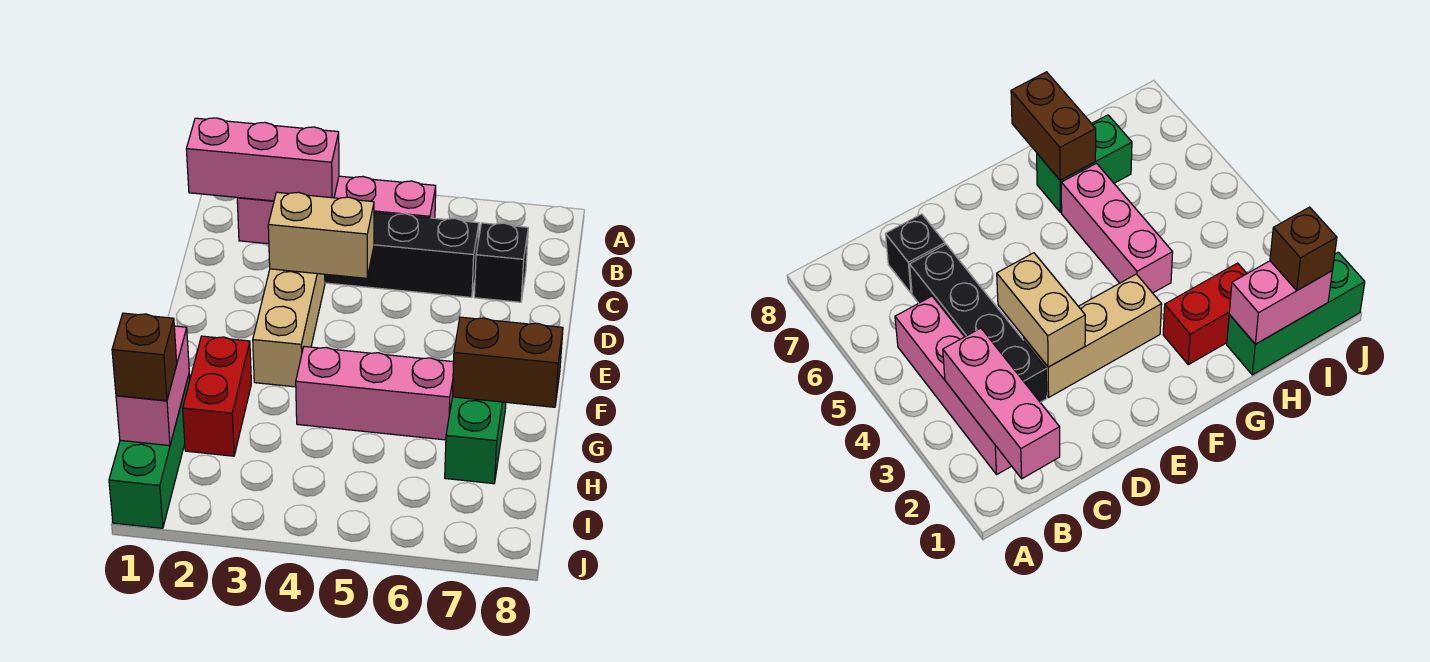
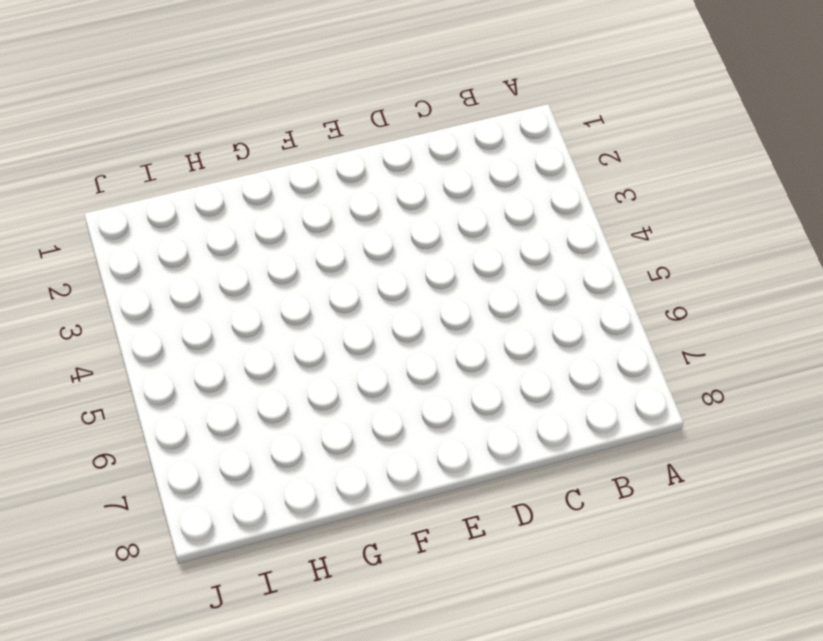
none -> pink brick B2:B5 level 1
none -> black brick C3:C6 level 1
none -> black brick C7 level 1

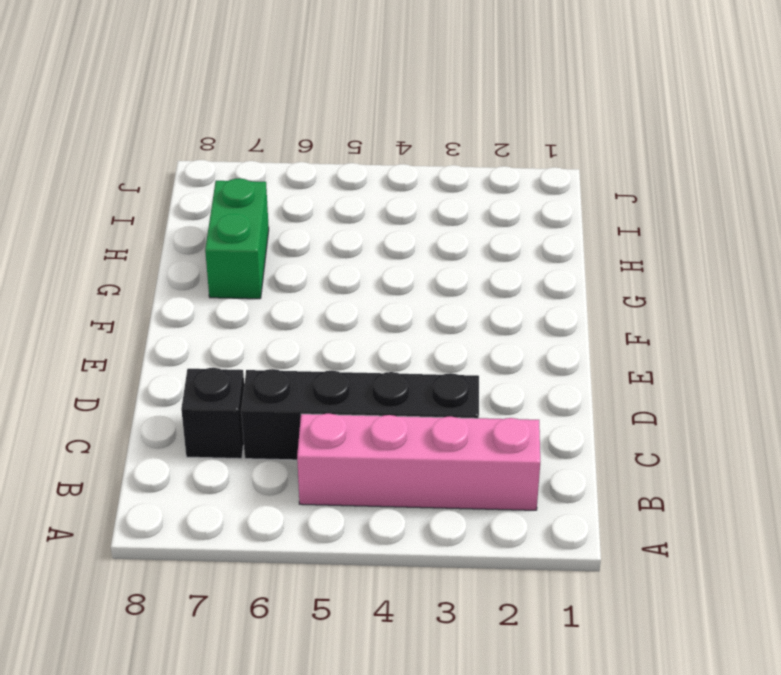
none -> tan brick D3:F3 level 1
none -> red brick G2:H2 level 1
none -> pink brick G4:G6 level 1

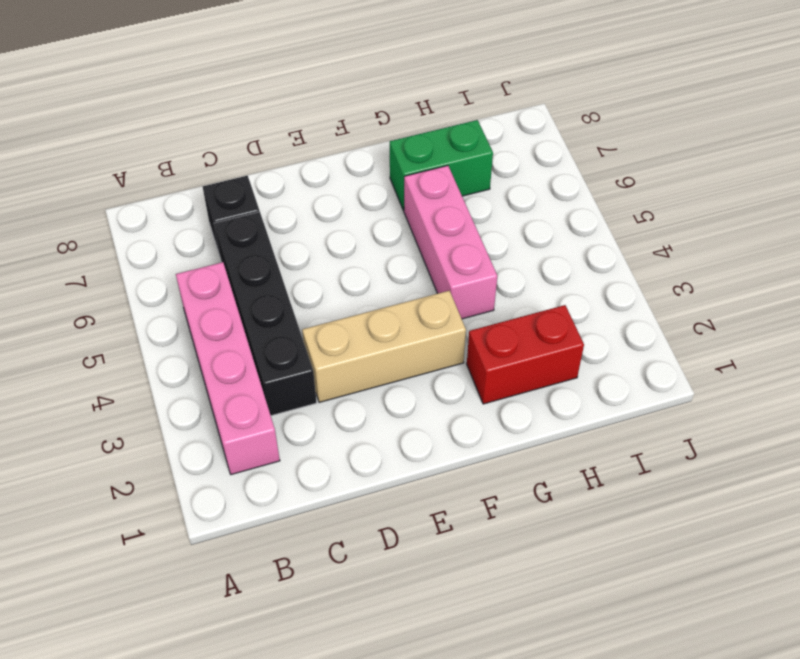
none -> green brick H1:J1 level 1
none -> pink brick B1:B3 level 2
none -> tan brick D3:D4 level 2

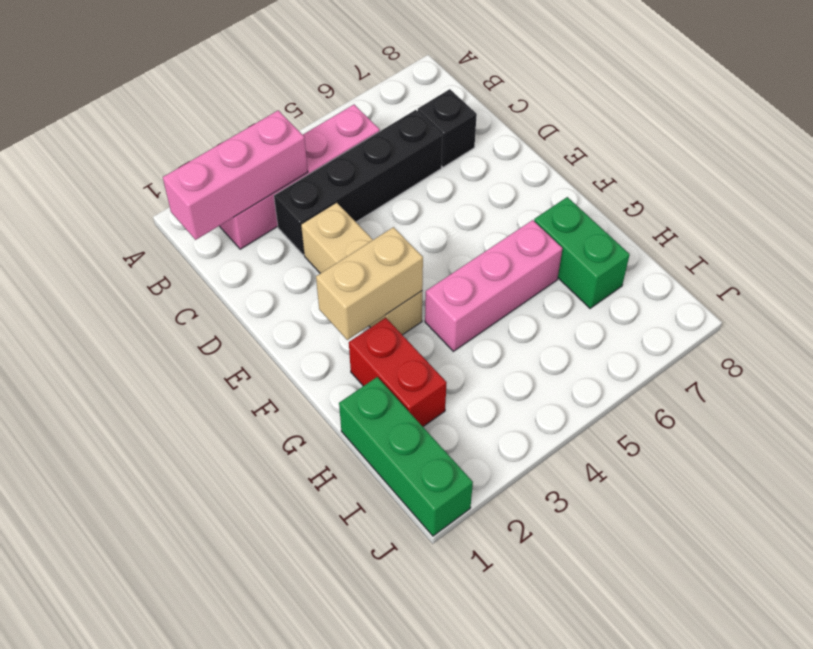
tan brick F2:F3 level 2 -> tan brick D3:D4 level 2
none -> brown brick G7:G8 level 2
none -> pink brick H1:I1 level 2
none -> brown brick I1 level 3

